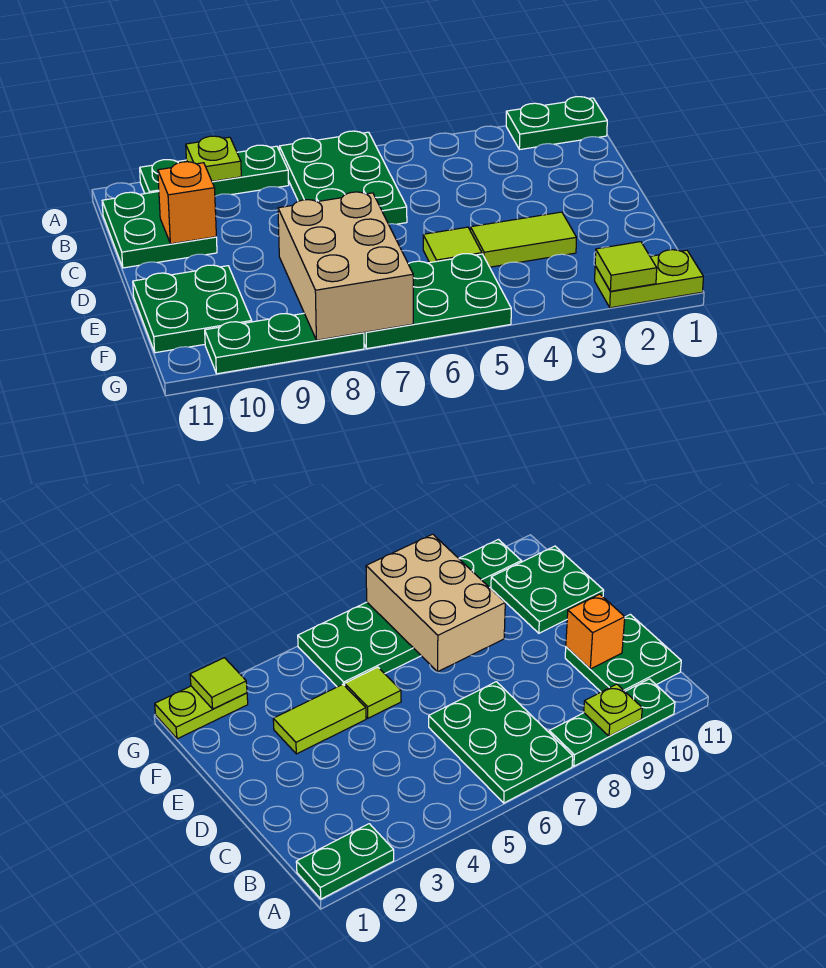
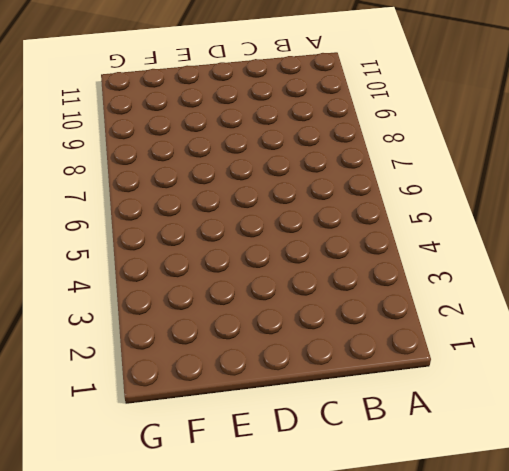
none -> green plate A1:A2 level 1
none -> green plate A6:C7 level 1
none -> green plate A8:A10 level 1

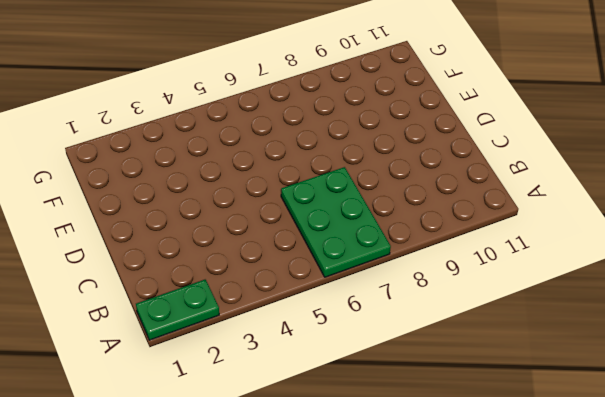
none -> green plate A8:A10 level 1
none -> green plate B10:C11 level 1
none -> lime tile E3:E4 level 1

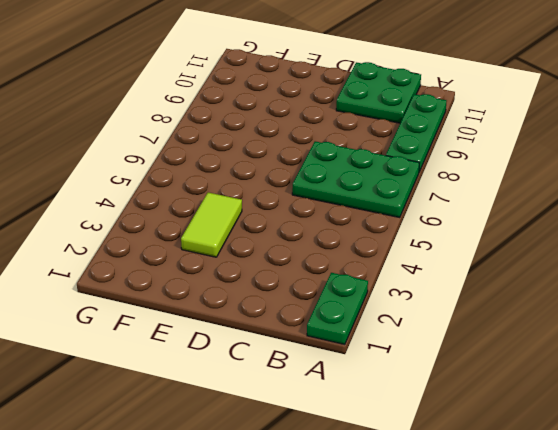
none -> lime tile E5 level 1
none -> green plate E10:F11 level 1
none -> green plate F5:G7 level 1

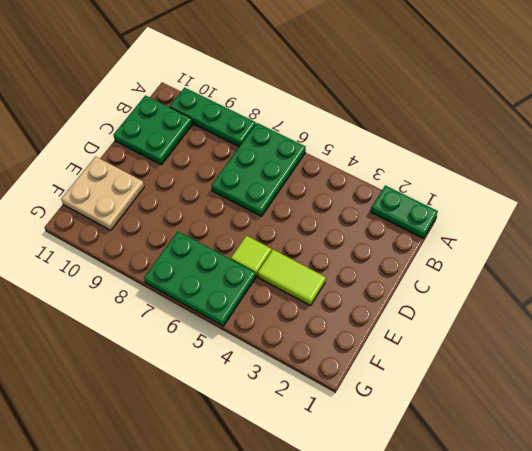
tan plate E10:F11 level 1 -> green plate E10:F11 level 1
none -> lime plate G1:G2 level 1
none -> green plate G8:G10 level 1
none -> lime plate A9 level 2

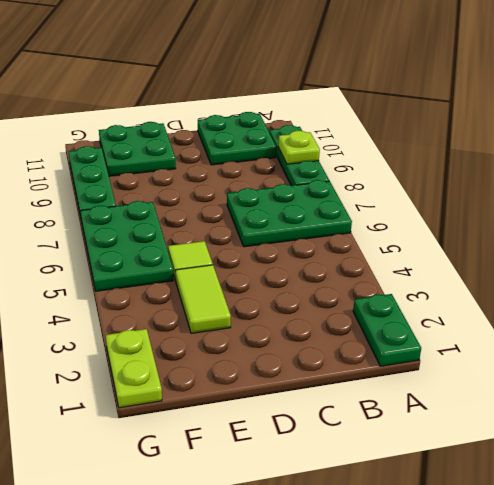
none -> orange brick C10 level 2
none -> tan brick E7:G8 level 2
none -> lime tile G2 level 2

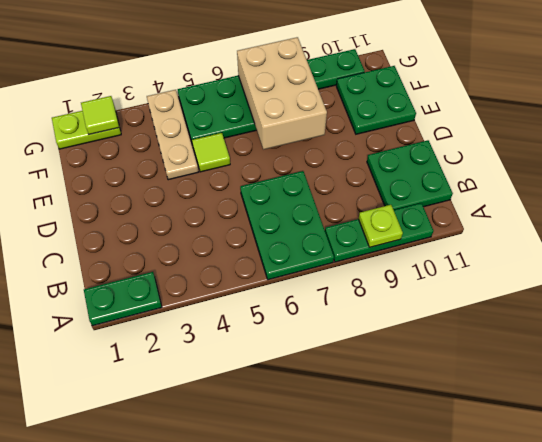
tan plate E4:G4 level 1 -> lime tile E3:E4 level 1
none -> orange brick C10 level 2

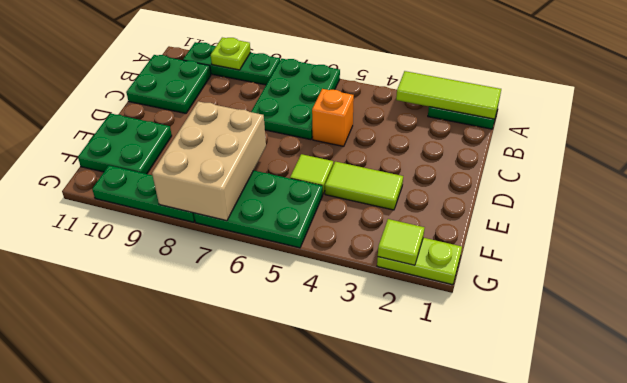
lime tile A1:A3 level 2 -> none
orange brick C5 level 1 -> orange brick C10 level 2

